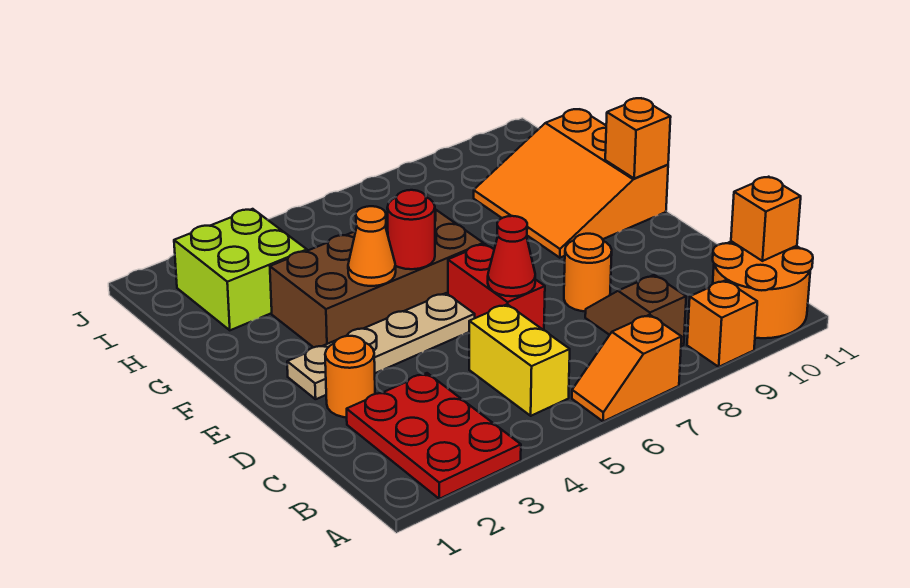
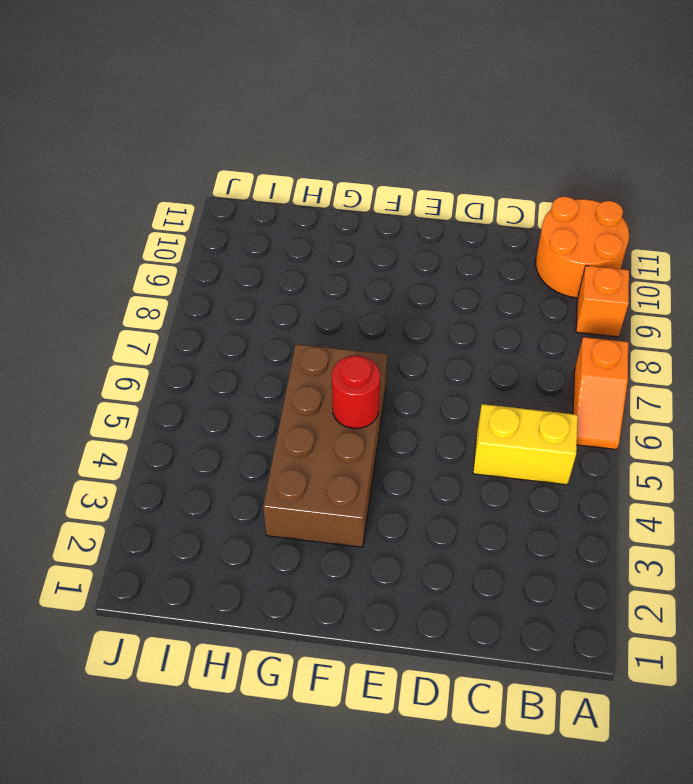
none -> red plate A2:C3 level 1
none -> brown slope B8:C8 level 1 top B
none -> orange round brick D2 level 1

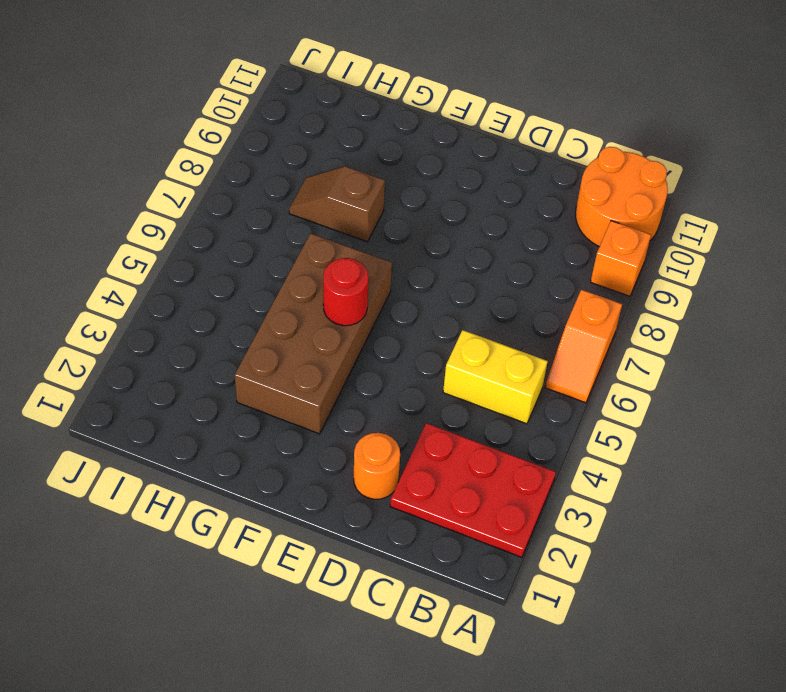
brown slope G8:H8 level 1 top G -> brown slope B8:C8 level 1 top B
none -> red brick D6:E6 level 1
none -> orange round brick D8 level 1
none -> tan plate E2:E5 level 1

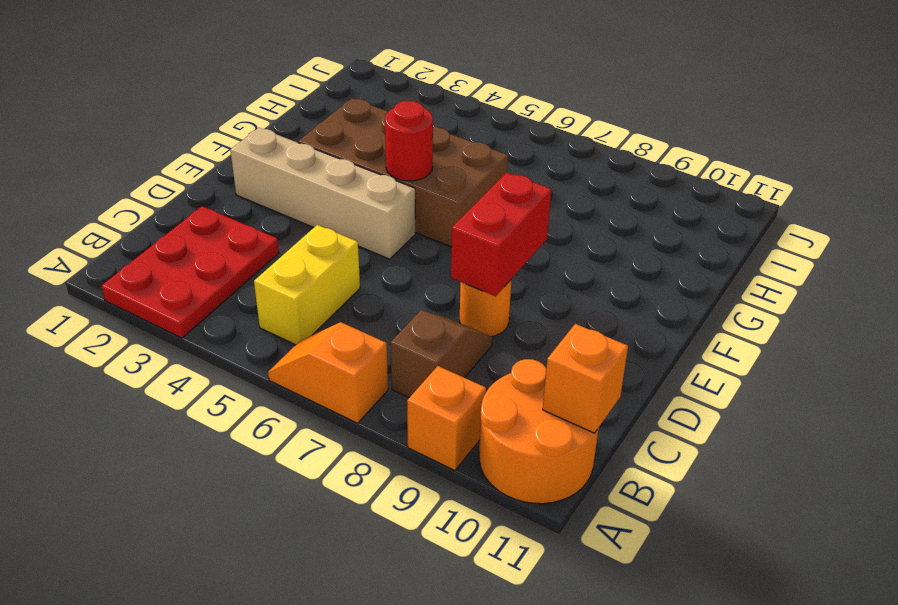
red brick D8:E8 level 2 -> red brick D6:E6 level 1
tan brick E2:E5 level 1 -> tan plate E2:E5 level 1
none -> orange round brick D2 level 1
none -> orange slope F9:H11 level 1 top 11
none -> lime brick H2:I3 level 1

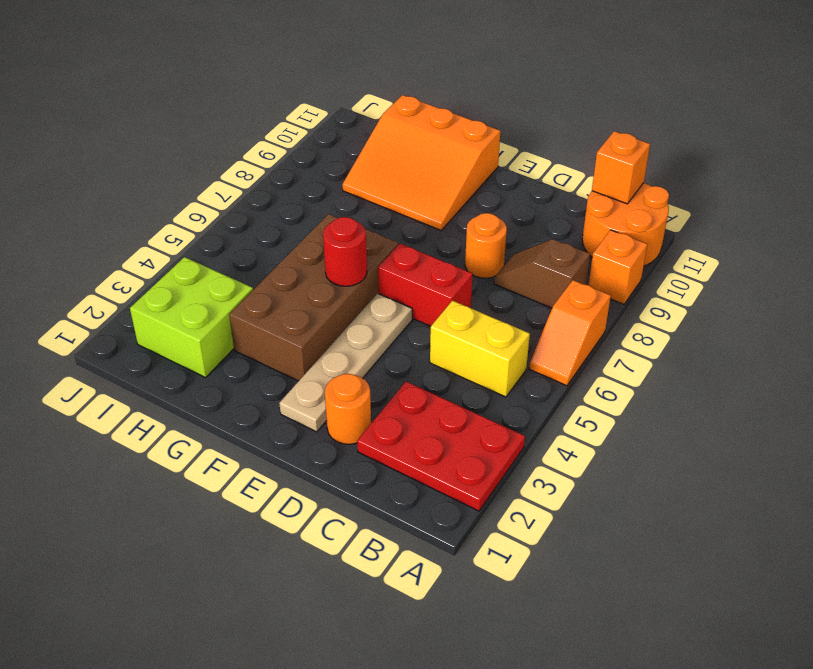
none -> red cone D6 level 2
none -> orange cone F4 level 2
none -> orange brick F11 level 2

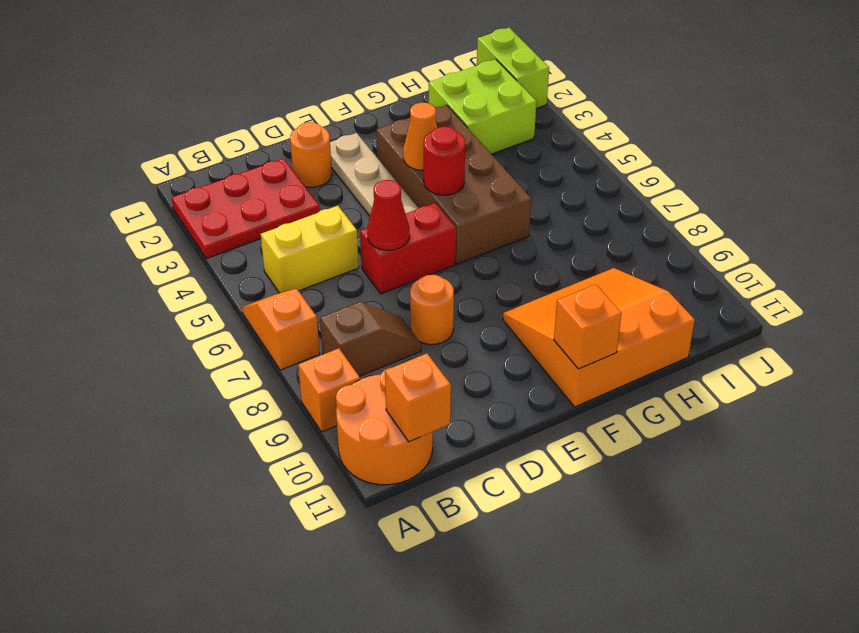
lime brick J1:J2 level 1 -> none

